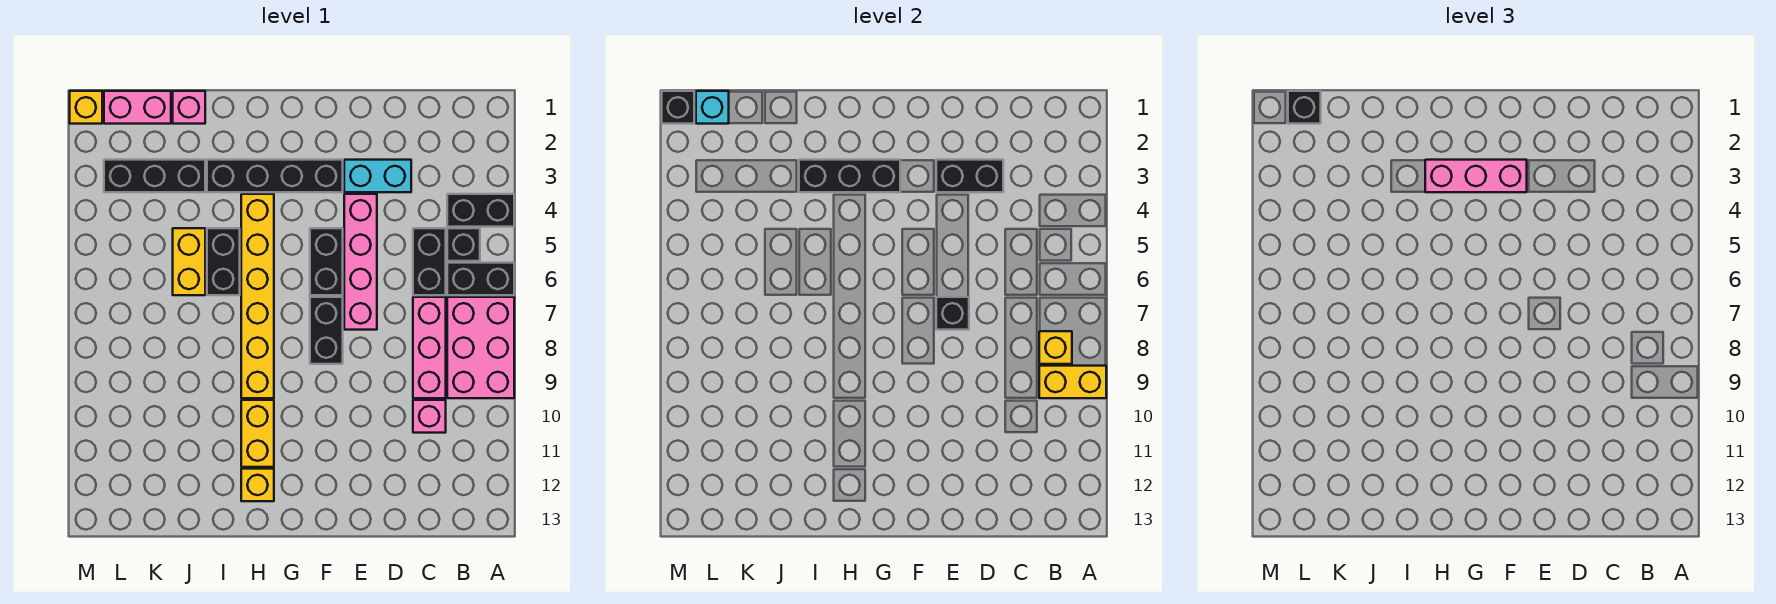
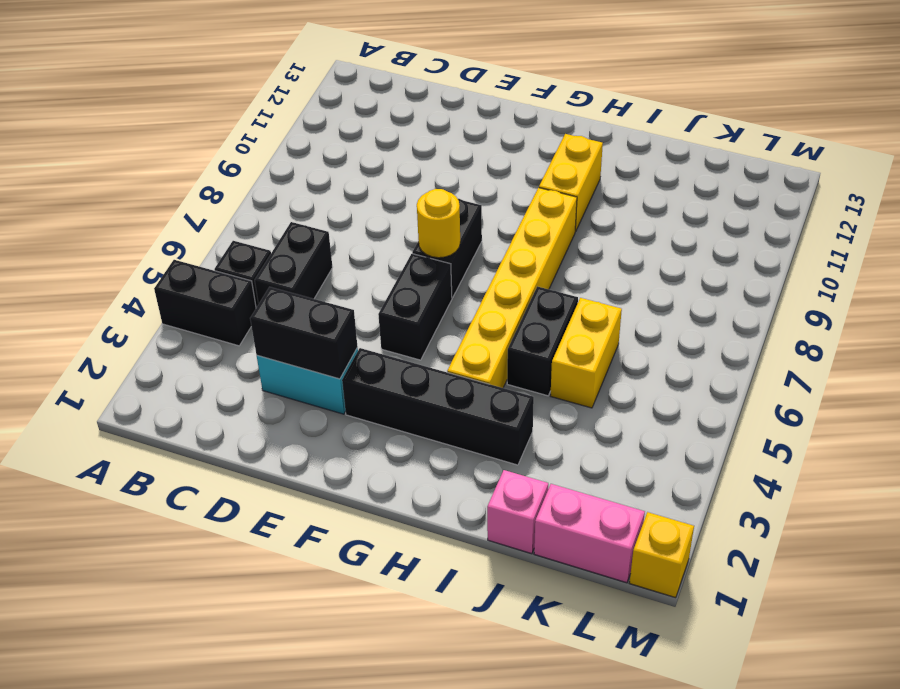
yellow round brick F7 level 2 -> none
none -> black brick A6:B6 level 1
none -> pink brick A7:B9 level 1
none -> pink brick C7:C9 level 1
none -> pink brick C10 level 1

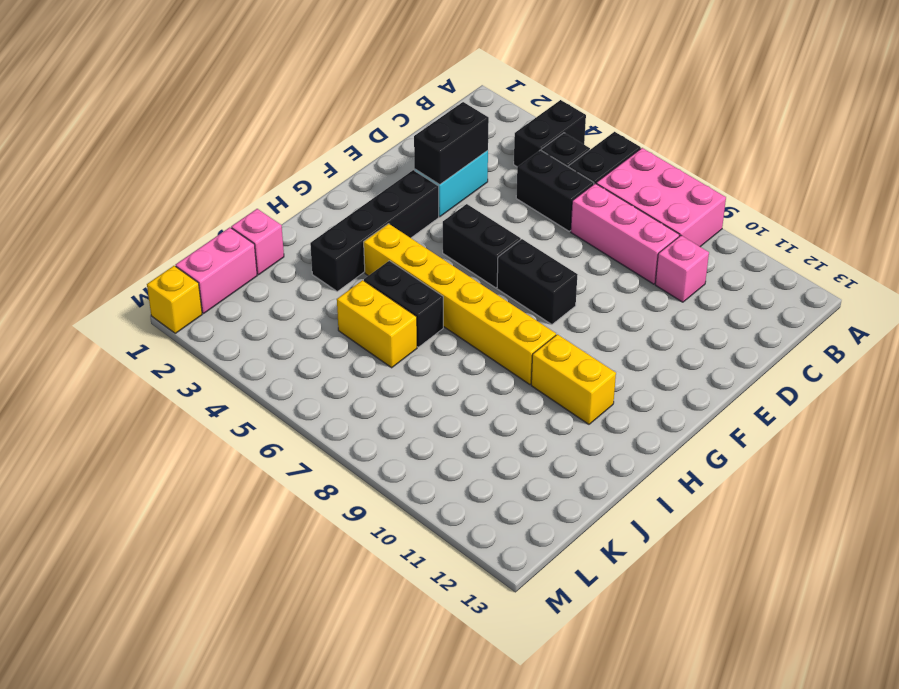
none -> pink brick E4:E7 level 1
none -> yellow brick H12 level 1
none -> black brick J3:L3 level 1
none -> yellow brick A9:B9 level 2

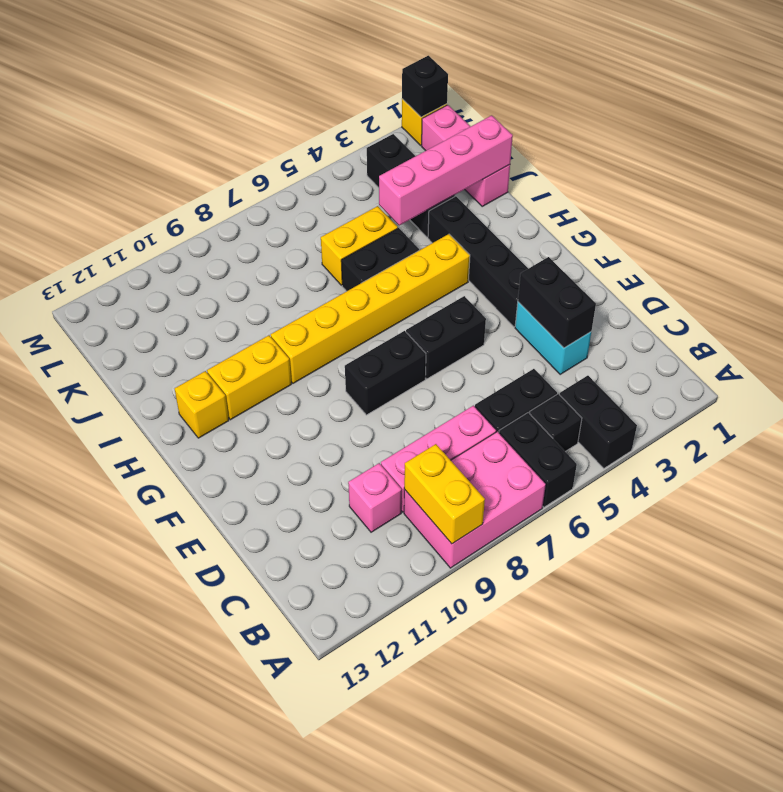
pink brick J1:J4 level 2 -> pink brick E4:E7 level 1
none -> yellow brick B8 level 2
none -> black brick E7 level 2
none -> black brick G3:I3 level 2
none -> cyan brick L1 level 2

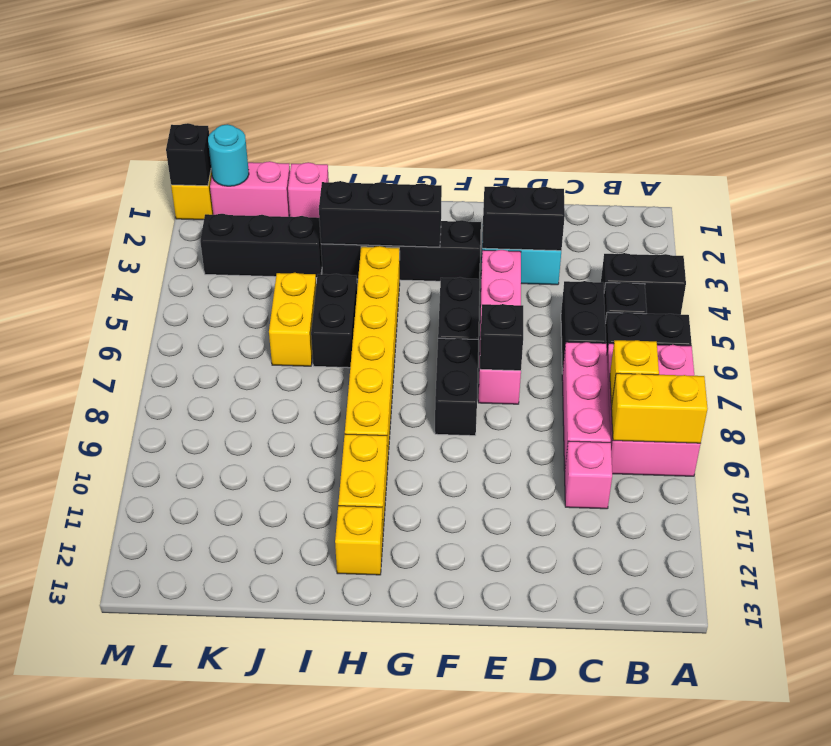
cyan round brick L1 level 2 -> cyan brick L1 level 2
none -> pink brick F3:H3 level 3
none -> black brick L1 level 3

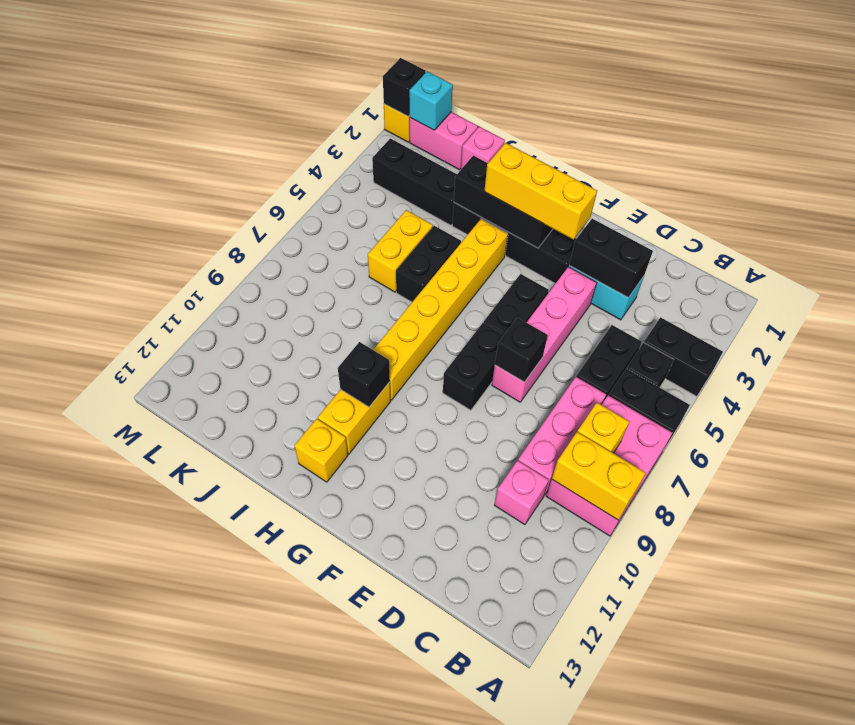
yellow brick F3:H3 level 3 -> pink brick F3:H3 level 3
black brick H10 level 2 -> black brick L1 level 3

